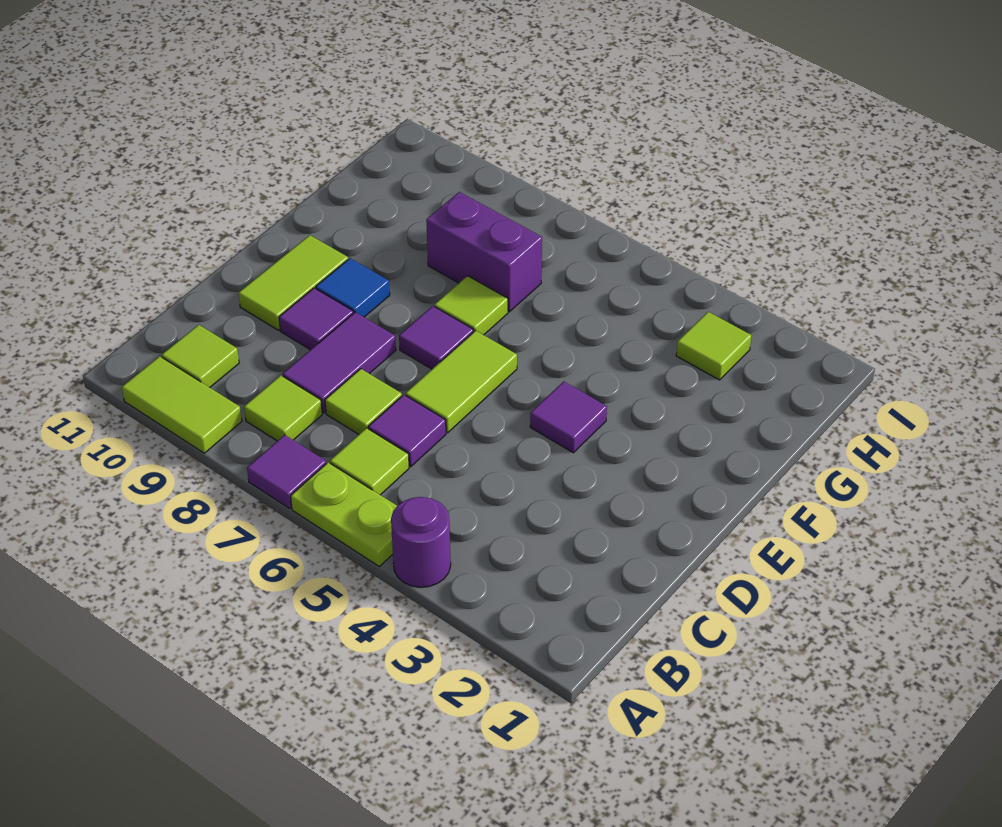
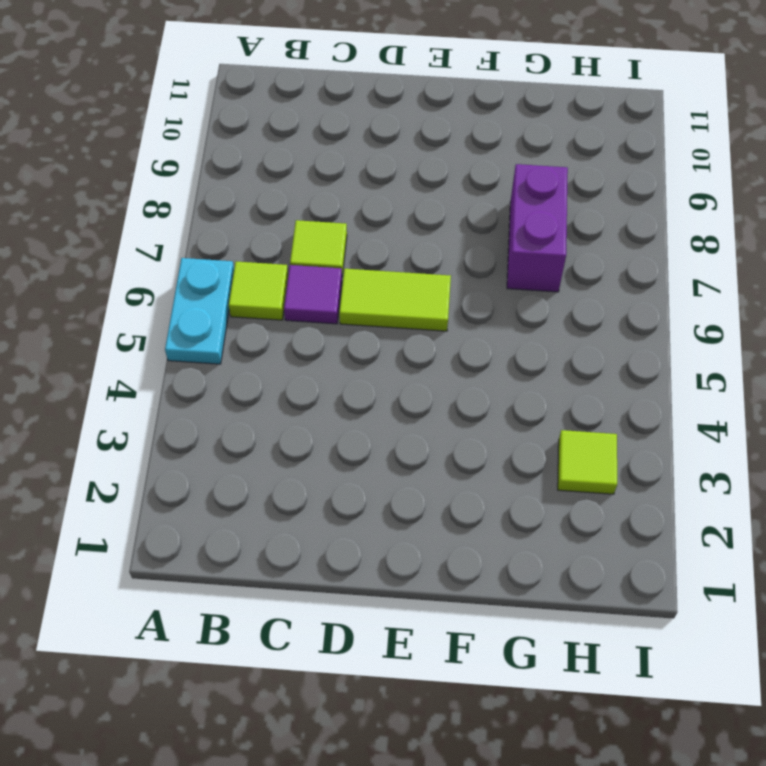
cyan plate A5:A6 level 1 -> lime plate A5:A6 level 1
none -> purple round brick A4 level 1
none -> purple tile A7 level 1
none -> lime tile A9:A10 level 1

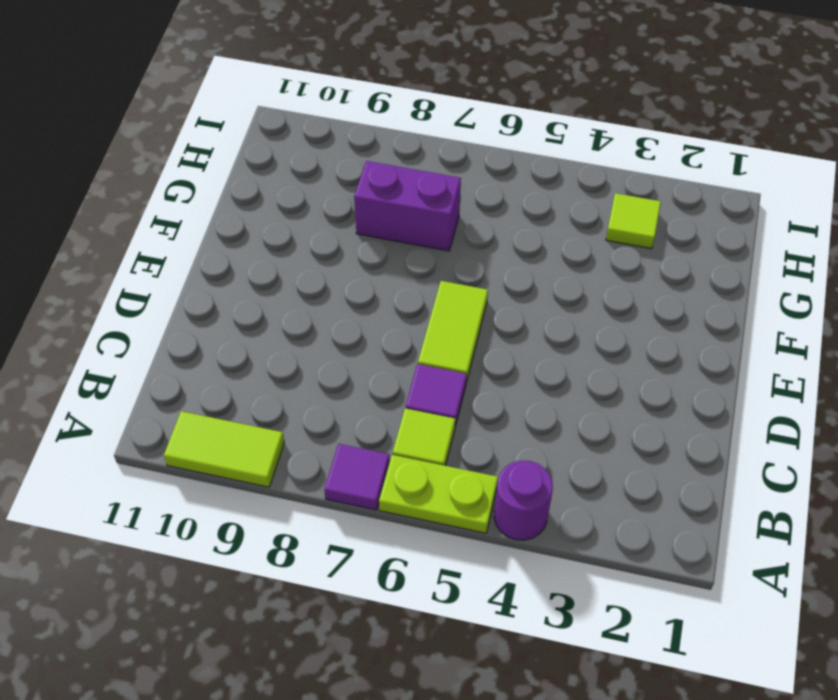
none -> lime tile B8 level 1
none -> lime tile B10 level 1
none -> lime tile C7 level 1

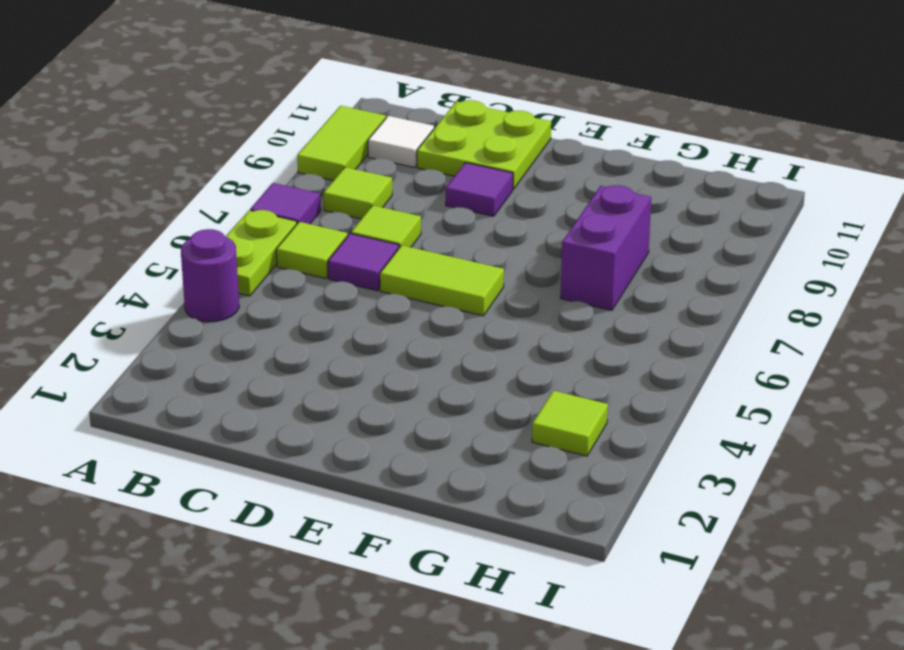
white tile B10 level 1 -> lime tile B10 level 1
lime plate C10:D11 level 1 -> lime tile D10:E10 level 1
none -> purple tile C8:D8 level 1
none -> purple tile E4 level 1
none -> purple tile E7 level 1

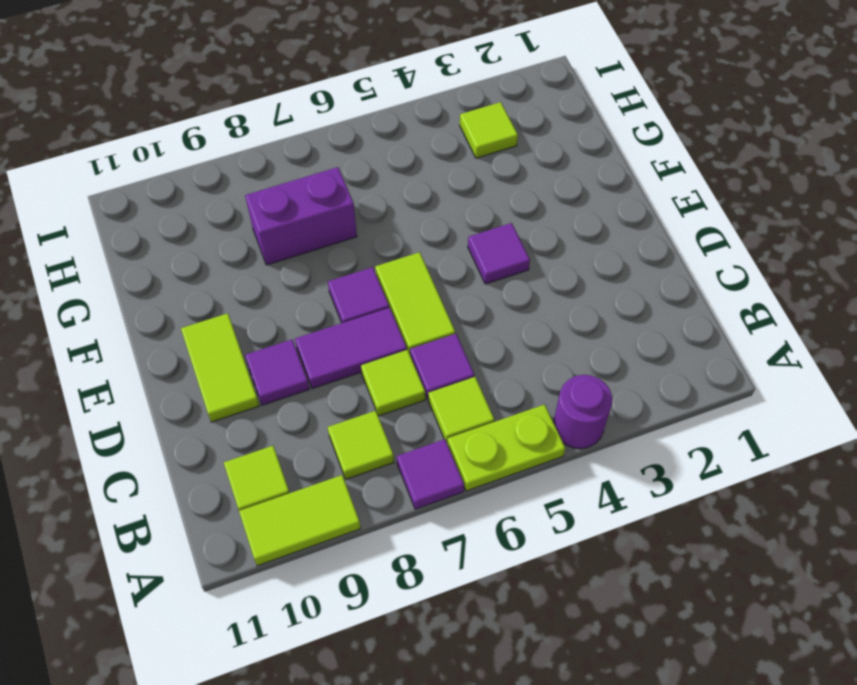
purple tile D7:D8 level 1 -> purple tile C8:D8 level 1
none -> blue tile E9 level 1
none -> lime tile F7 level 1

